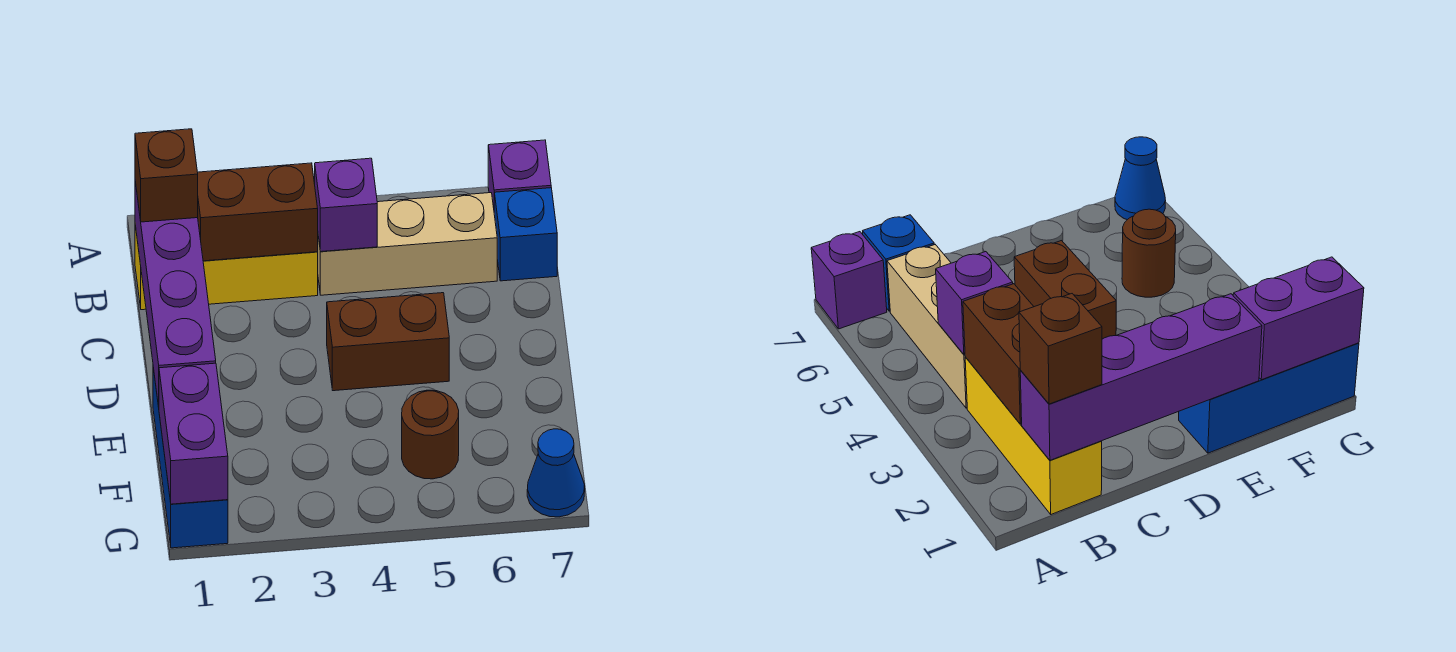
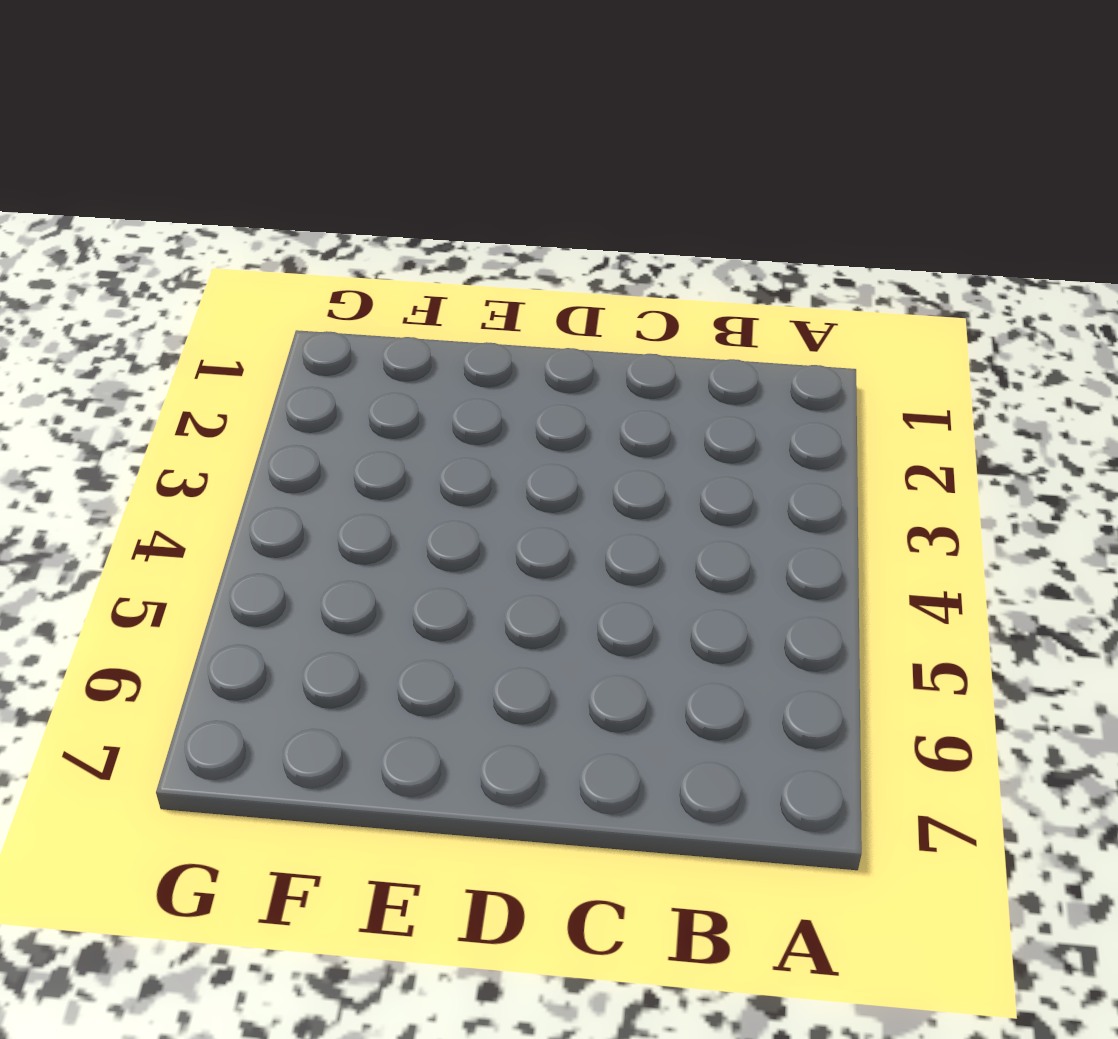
none -> purple brick A7 level 1
none -> yellow brick B1:B3 level 1
none -> tan brick B4:B6 level 1

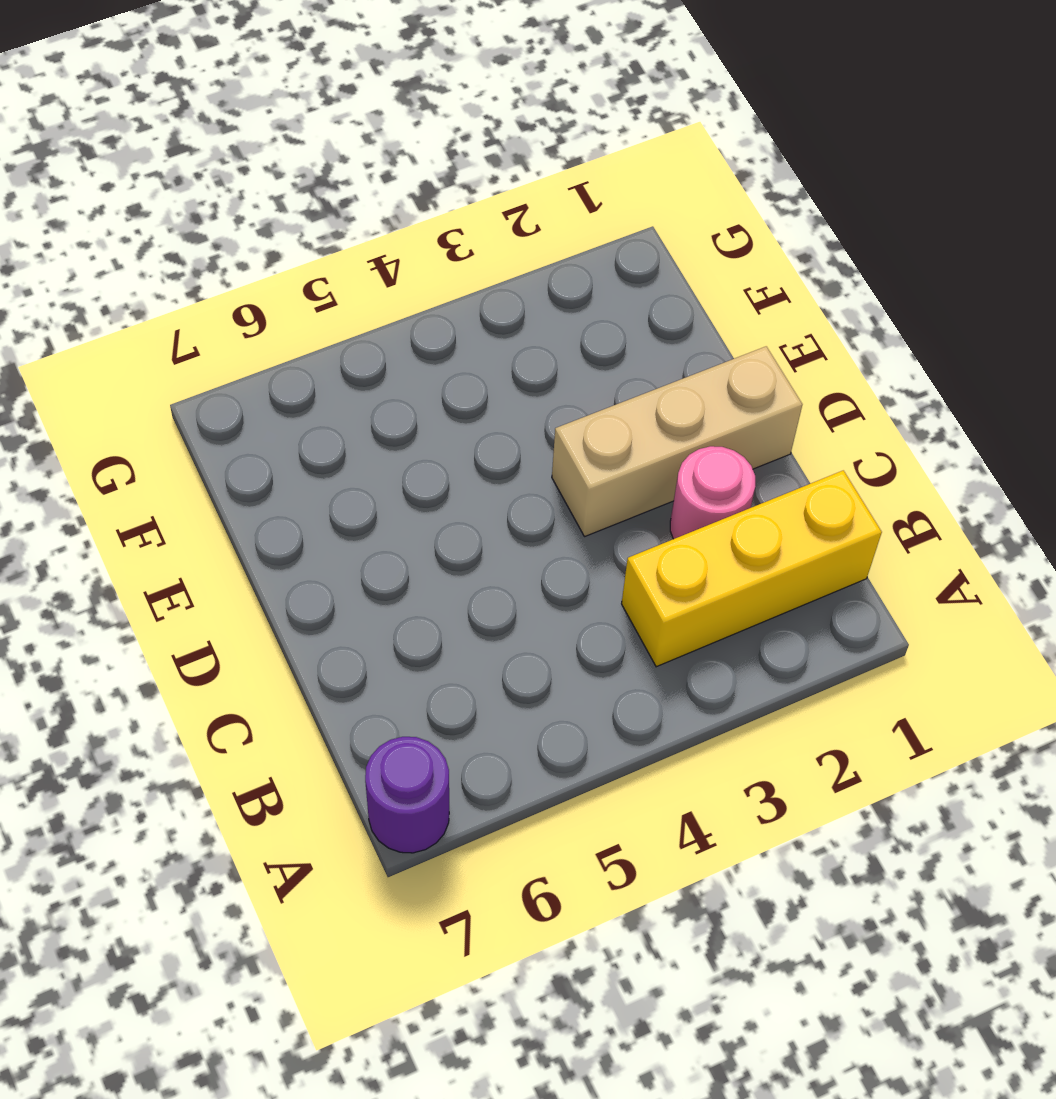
purple round brick A7 level 1 -> purple brick A7 level 1
pink round brick C2 level 1 -> none
tan brick D1:D3 level 1 -> tan brick B4:B6 level 1
none -> blue brick B7 level 1
none -> brown brick D4:D5 level 1
none -> blue brick E1:G1 level 1

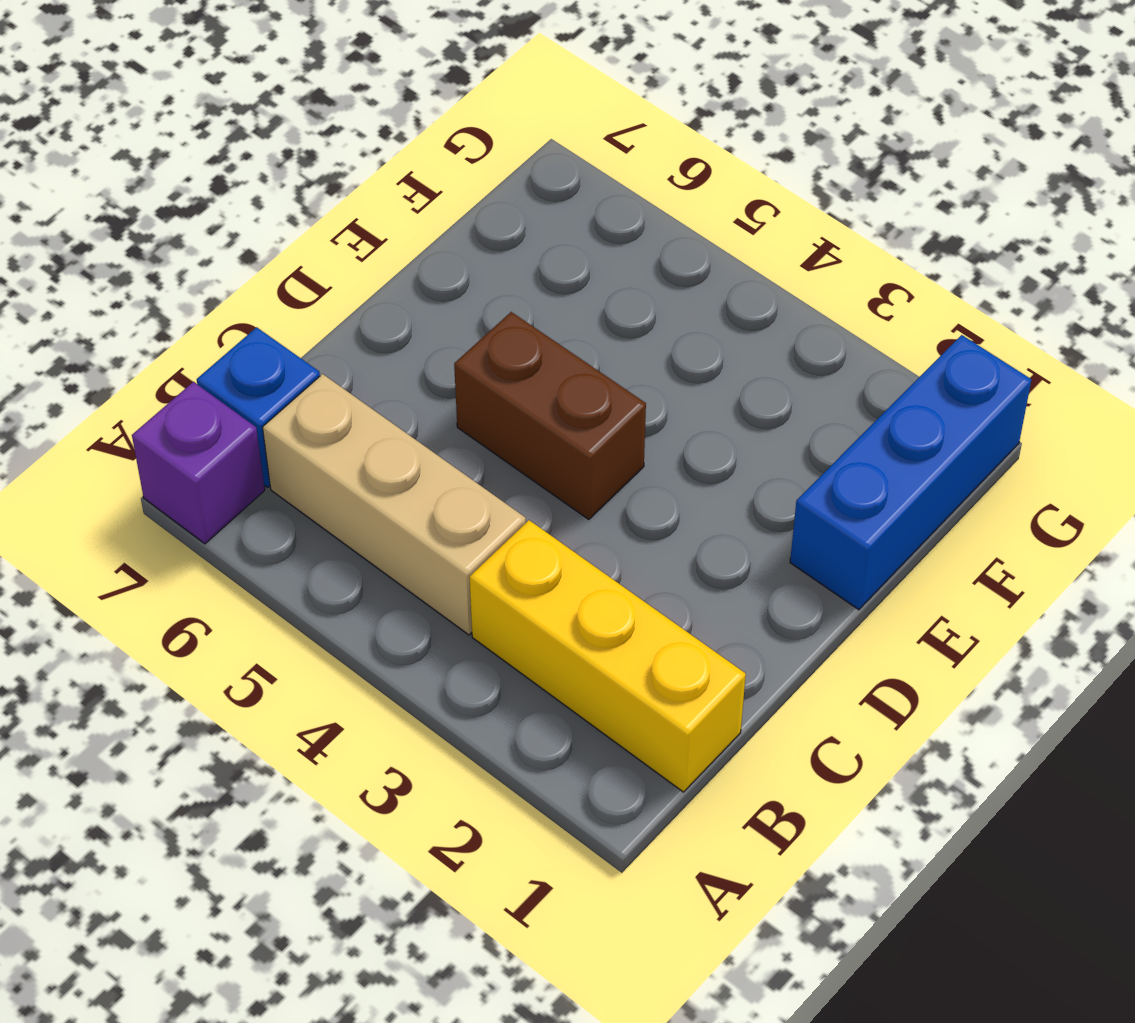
none -> brown round brick F5 level 1
none -> blue cone G7 level 1
none -> purple brick B1:E1 level 2

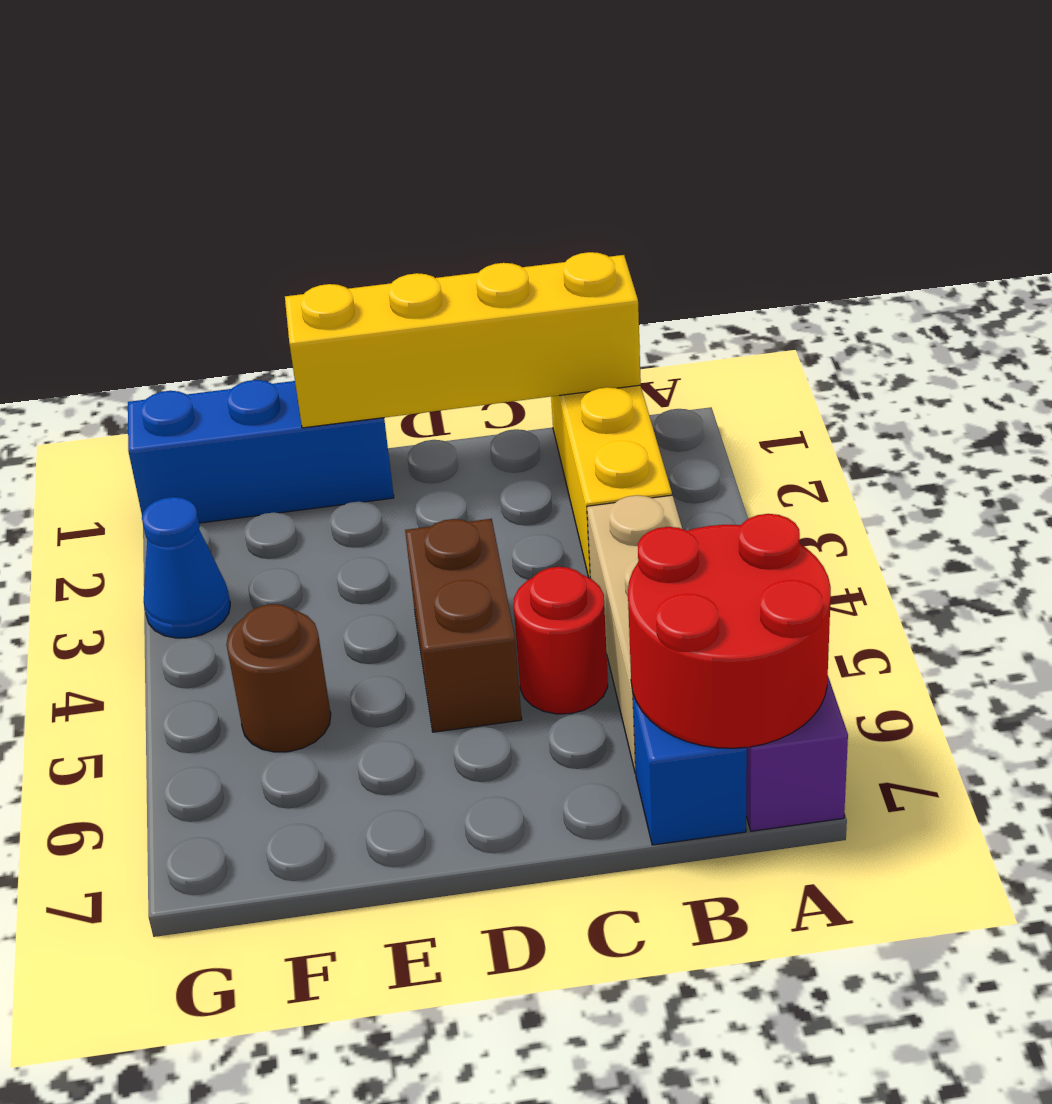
red round brick A6:B7 level 2 -> none
yellow brick B1:E1 level 2 -> purple brick B1:E1 level 2
red round brick C5 level 1 -> none
blue cone G3 level 1 -> blue cone G7 level 1
none -> brown brick B2:B3 level 2
none -> purple brick B4 level 2
none -> purple brick F1:G1 level 2

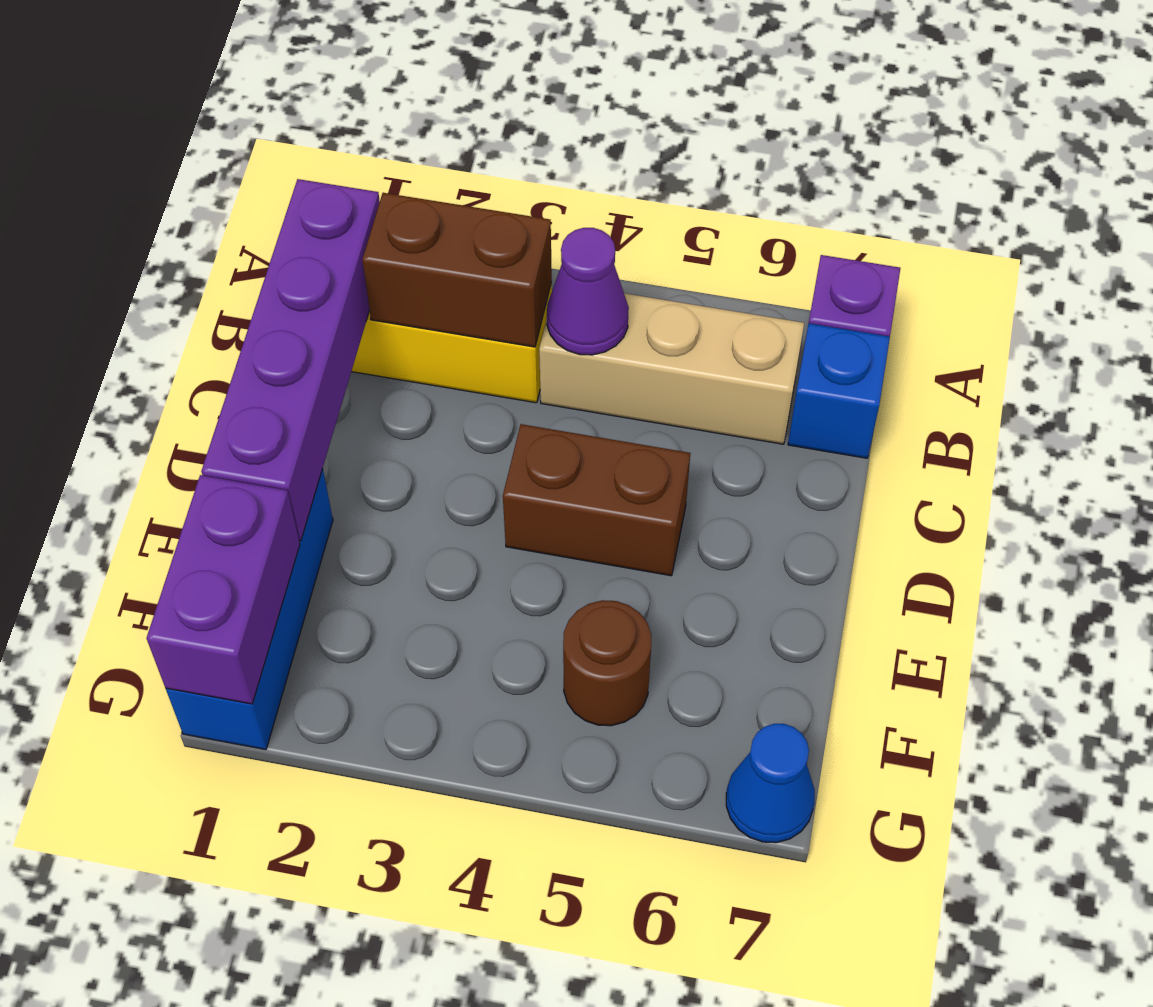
purple cone B4 level 2 -> purple brick B4 level 2
none -> brown brick B1 level 3

